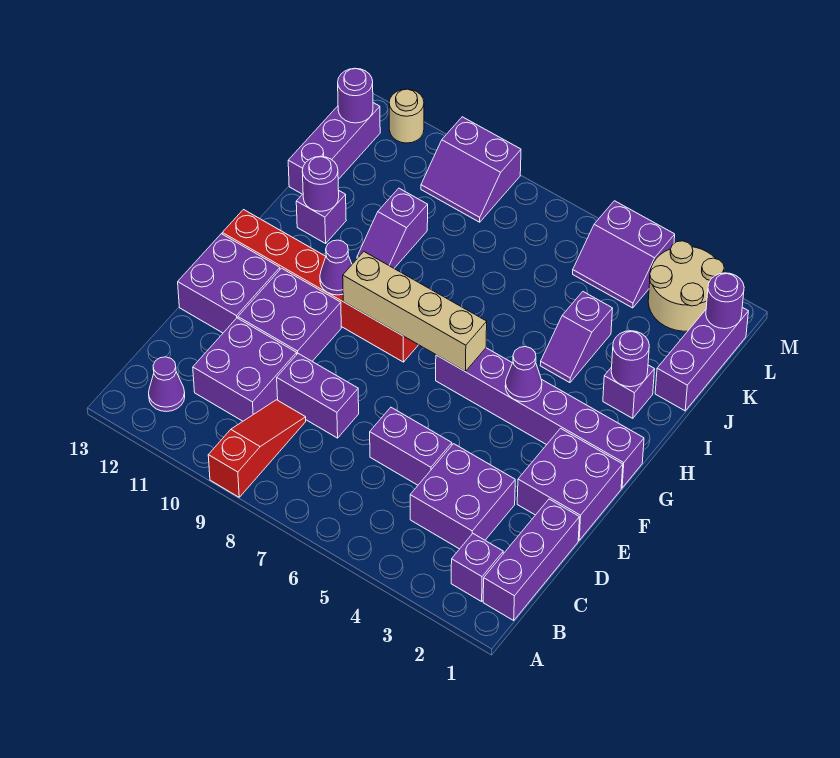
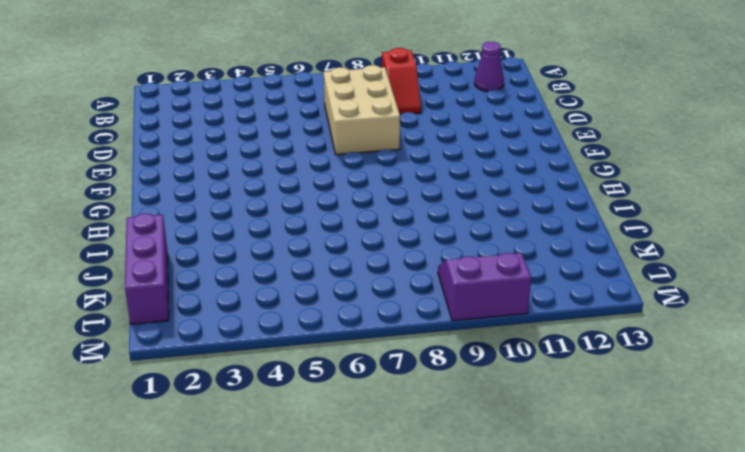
red slope B9:C9 level 1 top B -> red slope A9:C9 level 1 top A
tan brick C7:E8 level 1 -> purple brick D8:D9 level 1
none -> purple brick B1:D1 level 1
none -> purple brick B2 level 1
none -> purple brick C3:D4 level 1
none -> purple brick C10:D11 level 1

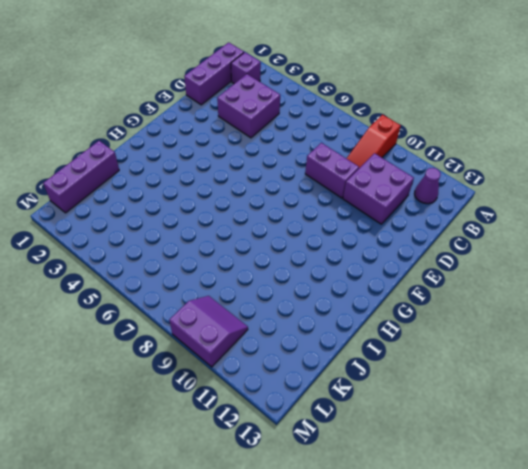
none -> purple brick D5:D6 level 1
none -> purple brick E1:F2 level 1
none -> purple brick E10:F11 level 1
none -> purple brick E12:F13 level 1

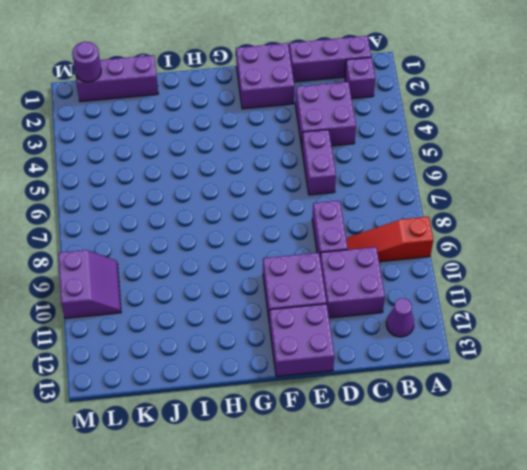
none -> purple brick G1:G6 level 1
none -> red brick G8:G13 level 1
none -> purple brick I2 level 1
none -> purple slope I4:J4 level 1 top J

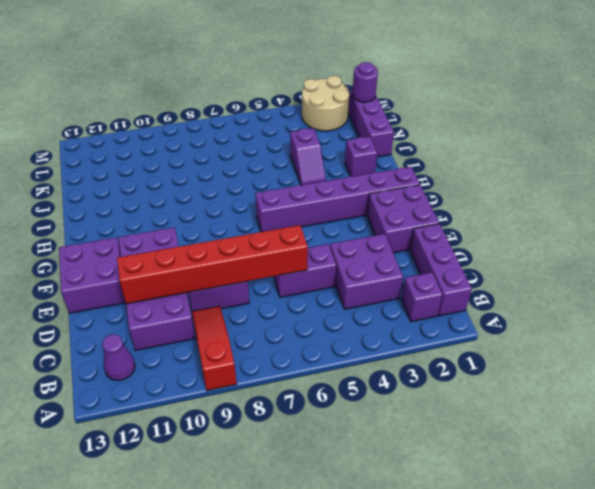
red brick D6:D11 level 2 -> red brick G8:G13 level 1
none -> purple slope I10:J10 level 1 top J
none -> purple brick I12 level 1
none -> purple brick J13:L13 level 1
none -> purple slope L4:M5 level 1 top M

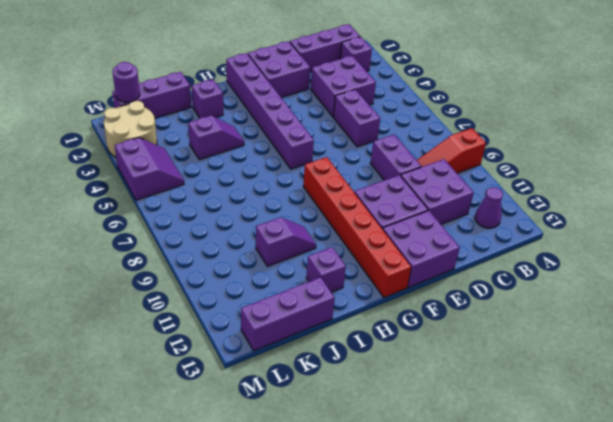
none -> purple slope L9:M10 level 1 top M
none -> tan round brick M12 level 1
none -> purple cone G4 level 2
none -> tan brick G6:G9 level 2

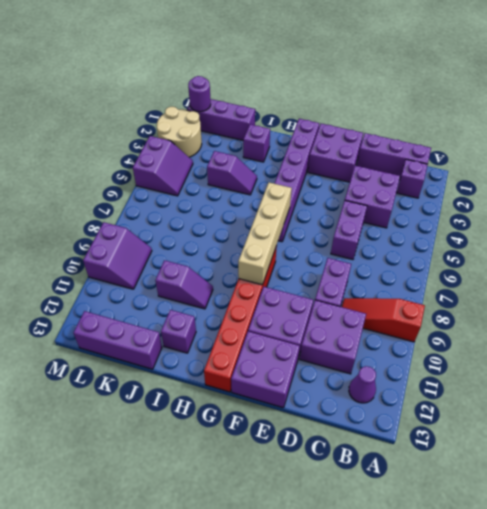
none -> tan round brick M12 level 1
none -> purple cone G4 level 2
none -> purple cone G10 level 2
none -> purple round brick I2 level 2

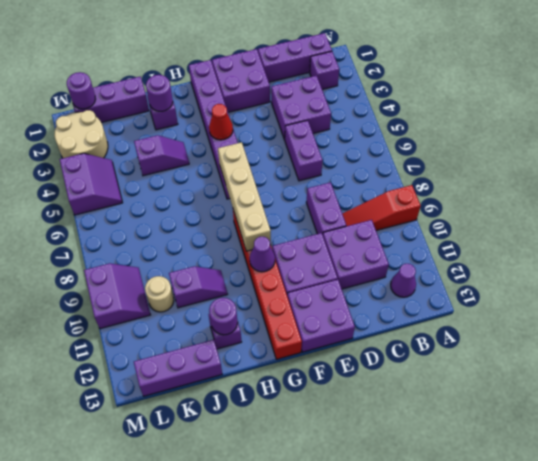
red cone G4 level 2 -> purple cone G4 level 2
tan round brick K10 level 1 -> tan round brick M12 level 1
none -> purple round brick L13 level 2

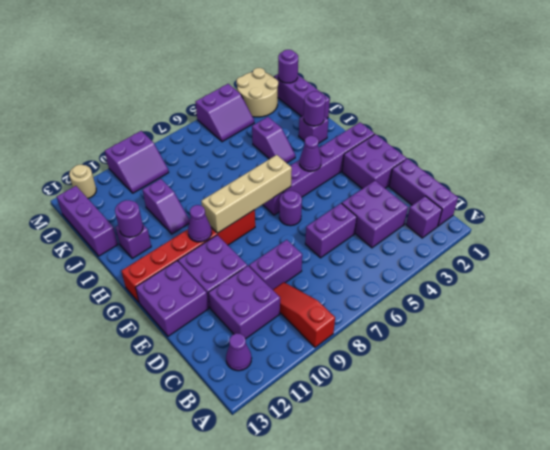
purple round brick F6 level 1 -> purple round brick L13 level 2

